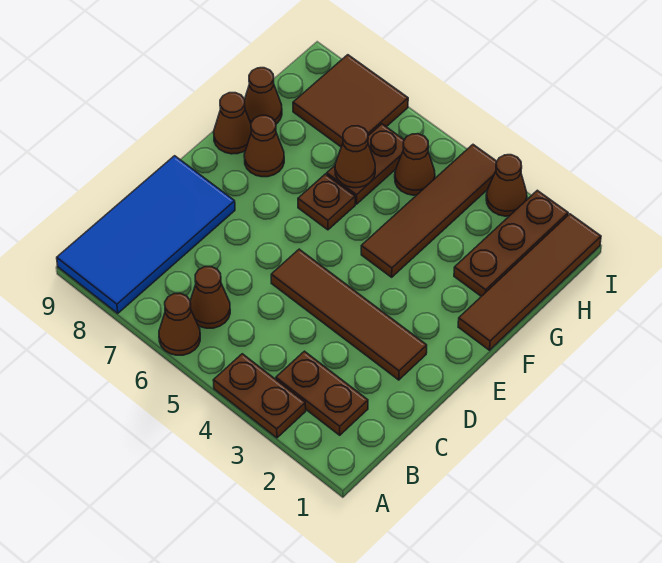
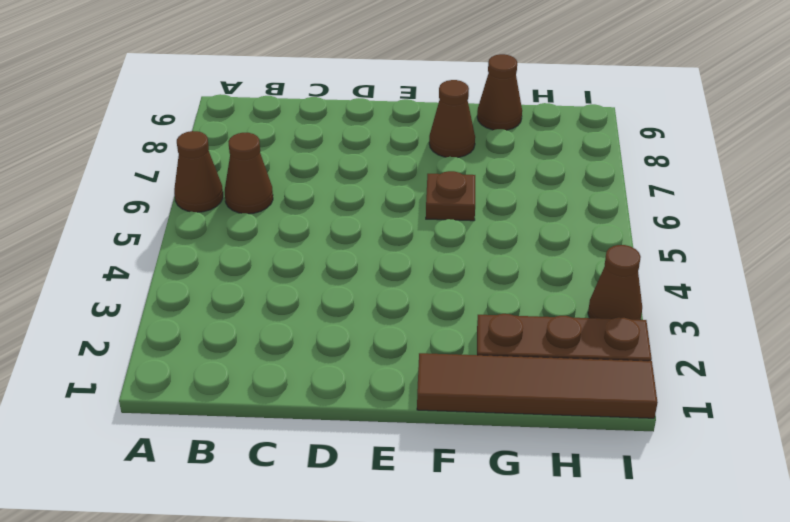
none -> brown plate A3:A4 level 1
none -> blue tile A8:D9 level 1
none -> brown plate B2:B3 level 1

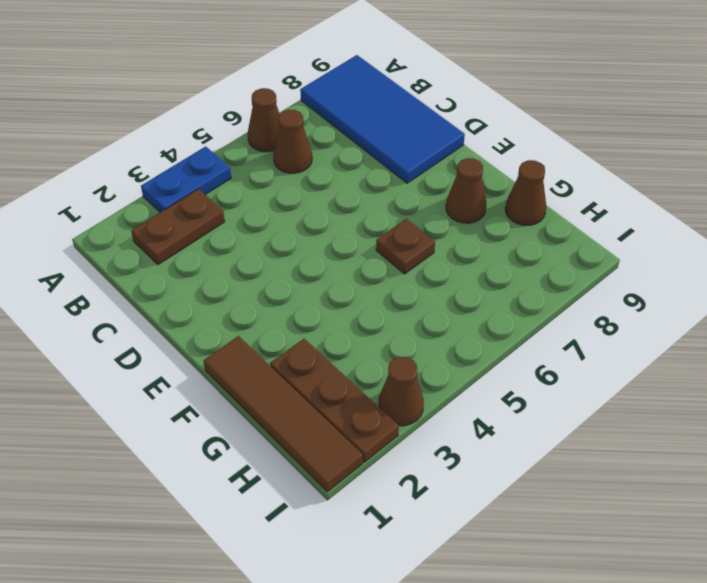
blue plate A3:A4 level 1 -> brown plate A3:A4 level 1
none -> brown tile D2:D5 level 1
none -> brown tile F4:I4 level 1
none -> brown cone F9 level 1

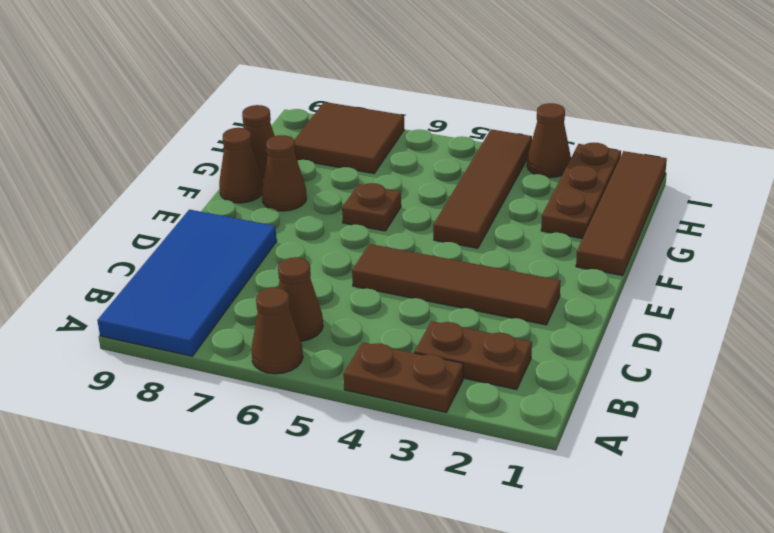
none -> brown plate G6:H6 level 1
none -> brown cone H5 level 1
none -> brown cone G6 level 2

